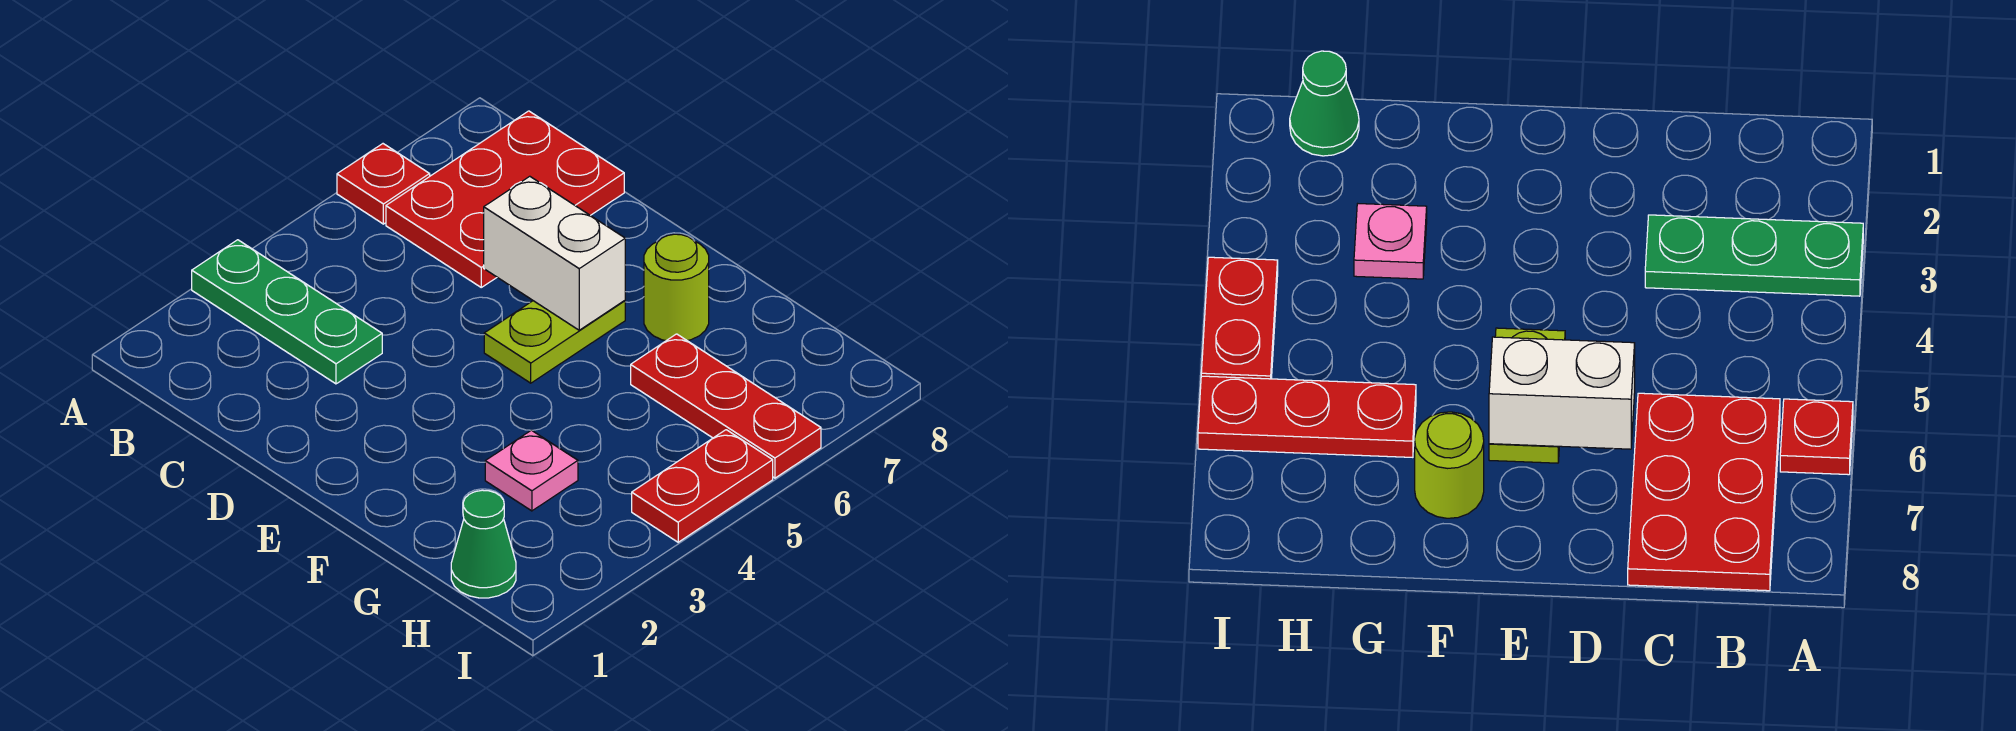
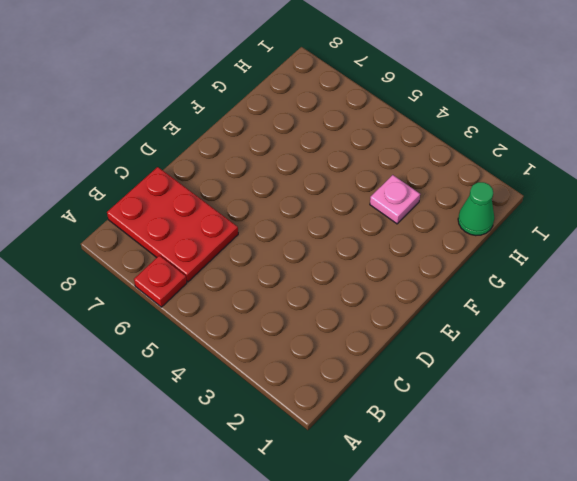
none -> green plate A3:C3 level 1
none -> lime plate E5:E6 level 1

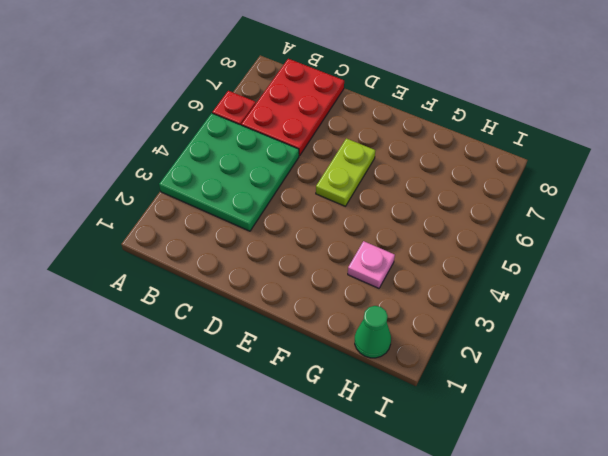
green plate A3:C5 level 1 -> green plate A3:C3 level 1
none -> lime round brick F7 level 1
none -> red plate G6:I6 level 1

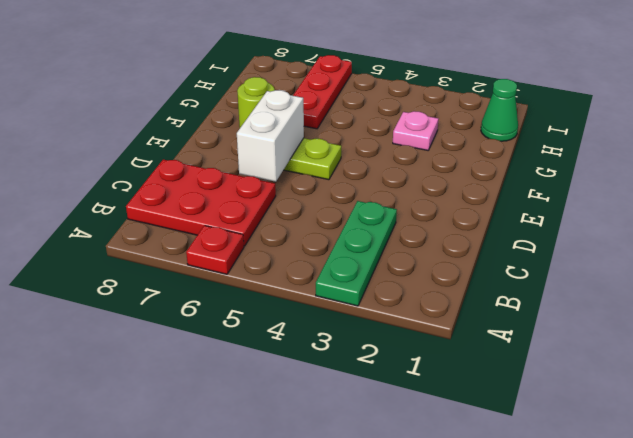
none -> red plate I4:I5 level 1

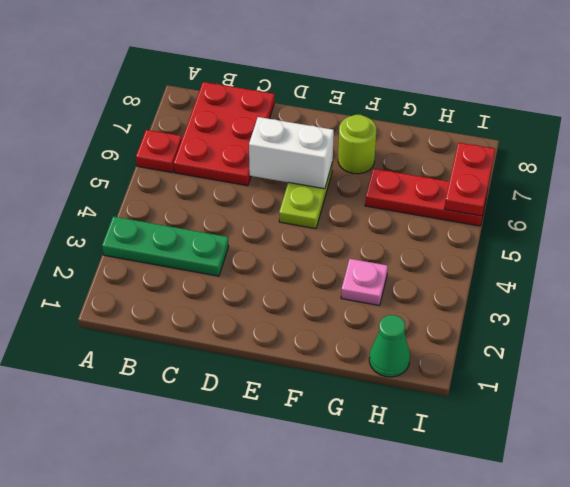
red plate I6:I7 level 2 -> red plate I4:I5 level 1

